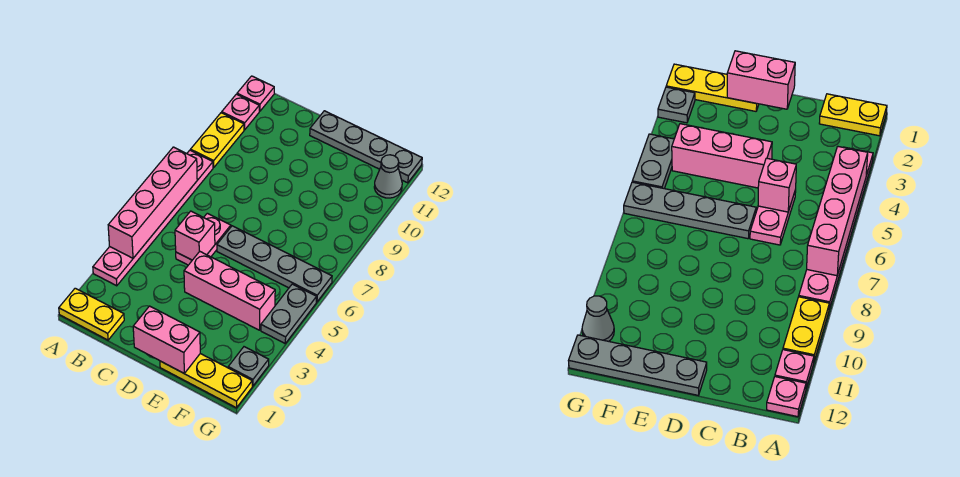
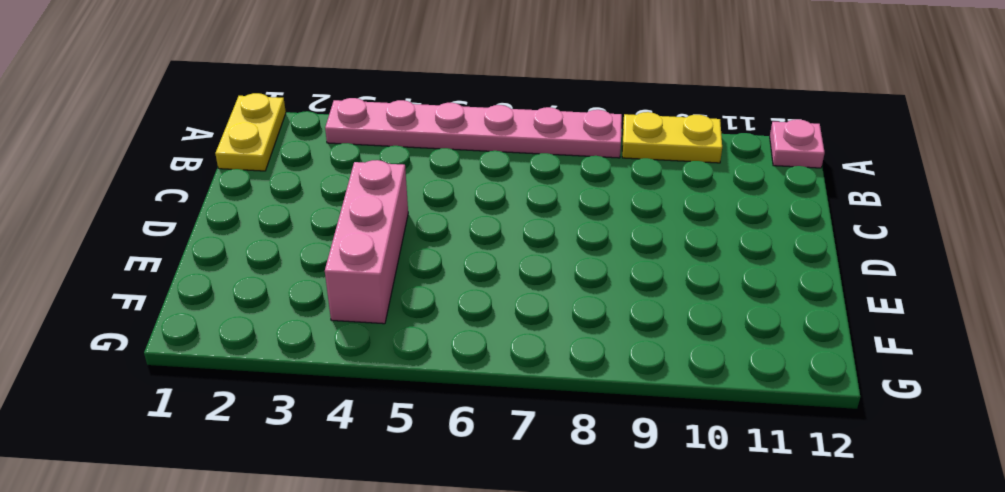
none -> pink plate A11 level 1
none -> pink plate C5:C6 level 1
none -> grey plate D6:G6 level 1

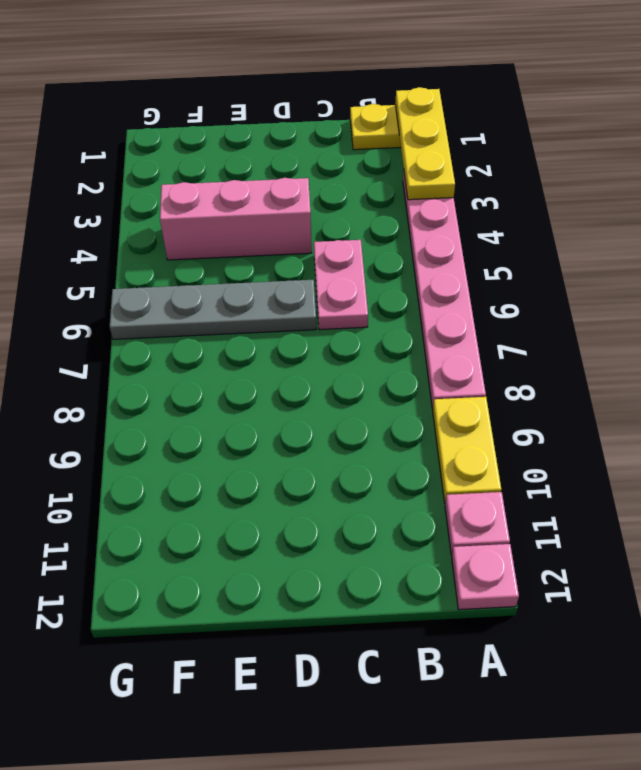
yellow plate A1:A3 level 2 -> yellow plate E1:G1 level 1
none -> grey plate D12:G12 level 1
none -> grey plate G2 level 1
none -> grey plate G4:G5 level 1

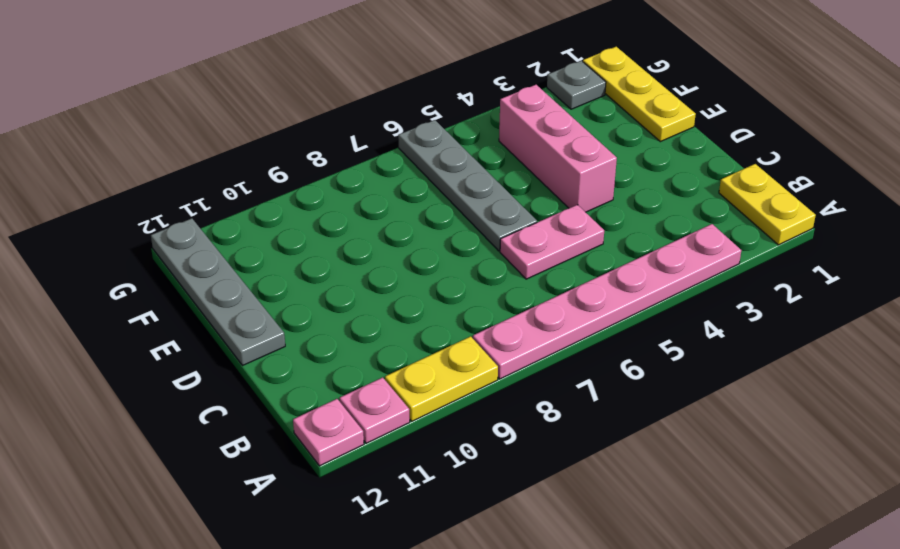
none -> grey plate G4:G5 level 1
none -> grey cone G11 level 1
none -> pink brick A4:A7 level 2

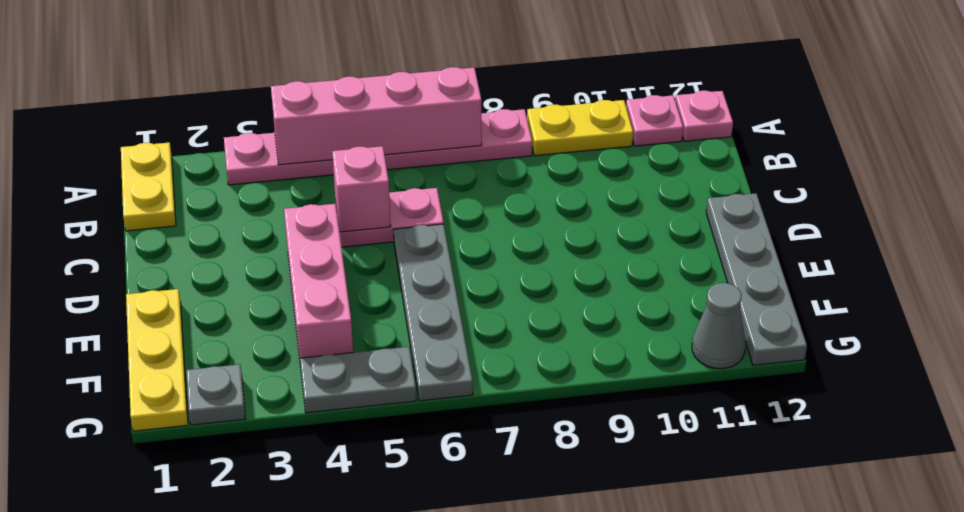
none -> pink brick D1:E1 level 2

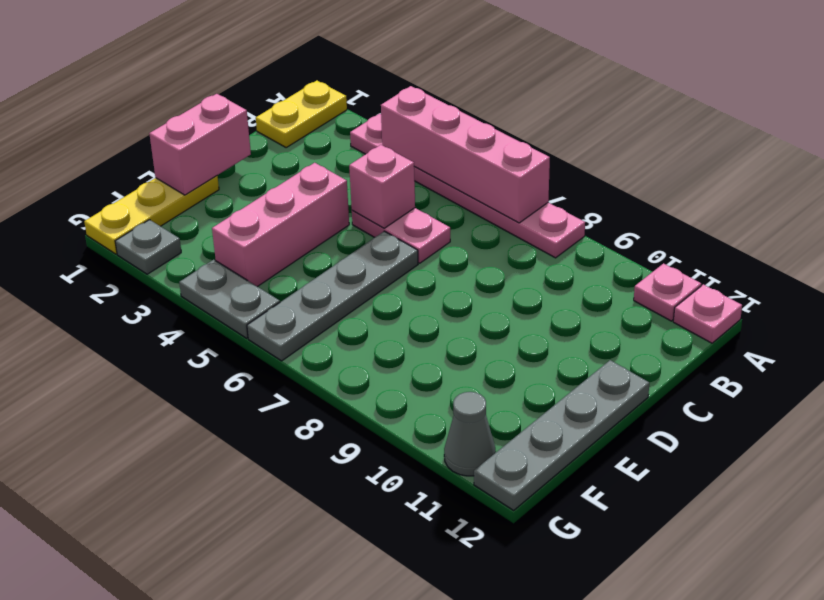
none -> yellow plate A9:A10 level 1

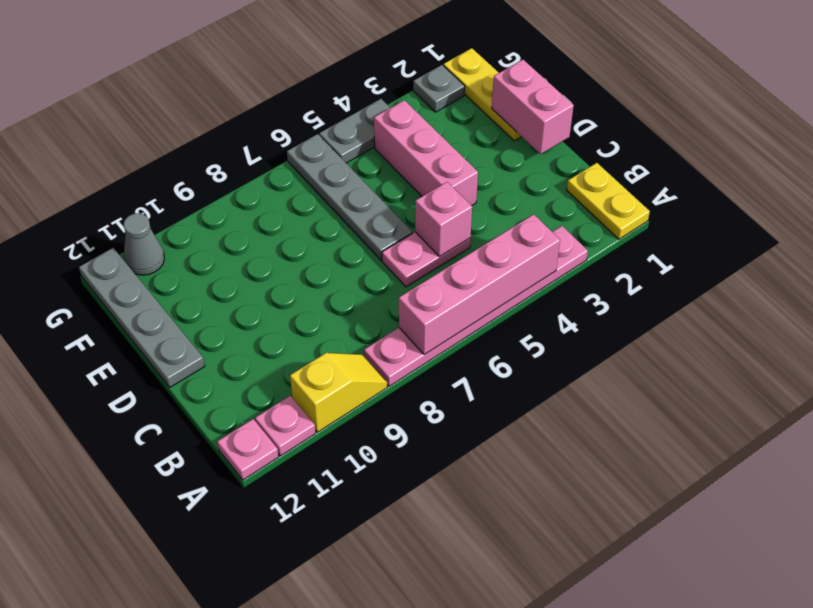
yellow slope A9:A10 level 1 top 10 -> yellow plate A9:A10 level 1

